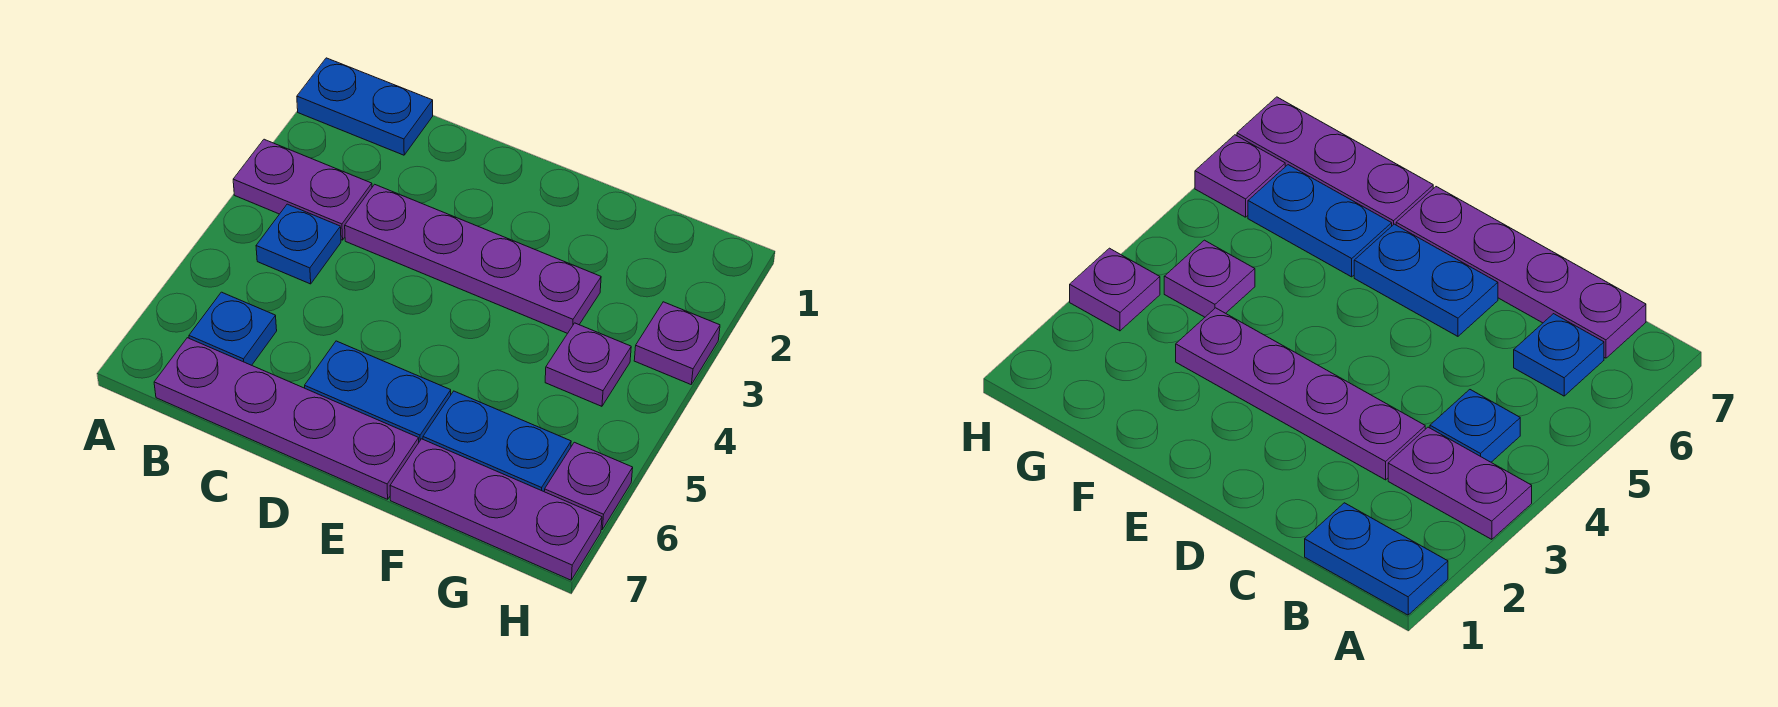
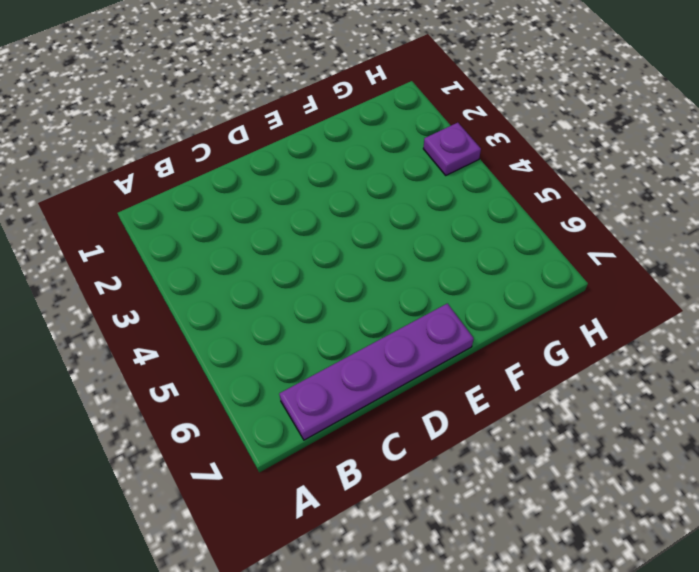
none -> blue plate A1:B1 level 1
none -> purple plate A3:B3 level 1
none -> blue plate B4 level 1

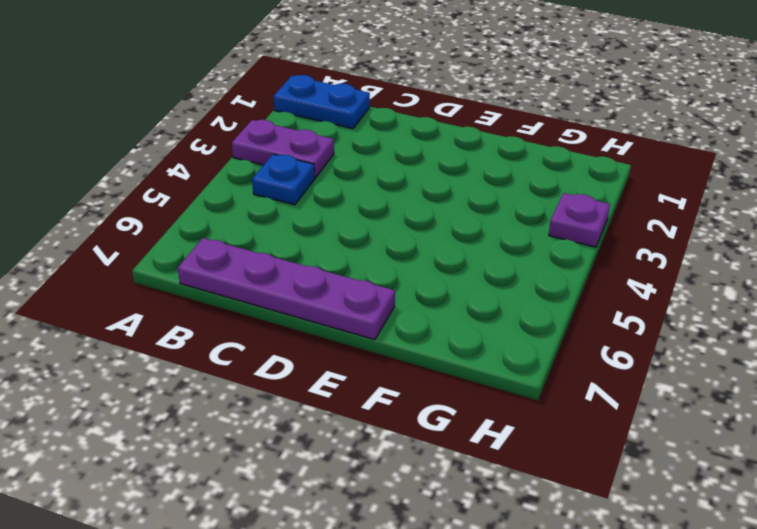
none -> blue plate B6 level 1
none -> purple plate C3:F3 level 1
none -> blue plate D6:E6 level 1

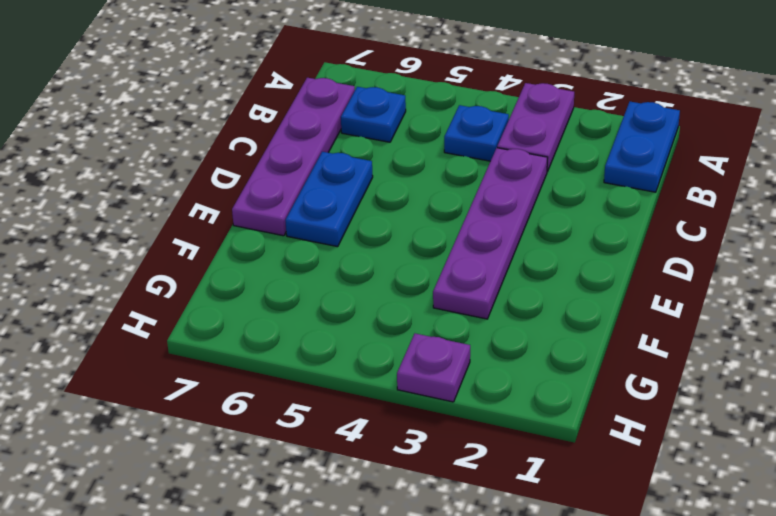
none -> blue plate F6:G6 level 1
none -> purple plate F7:H7 level 1
none -> purple plate G4 level 1

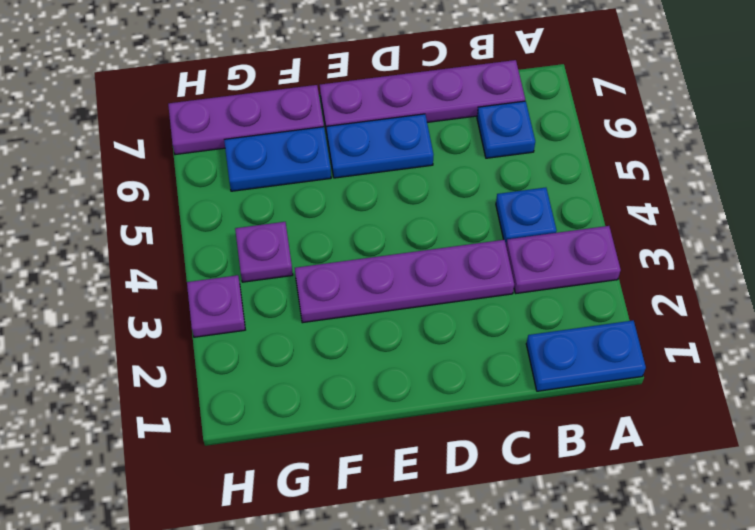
none -> purple plate H6 level 1

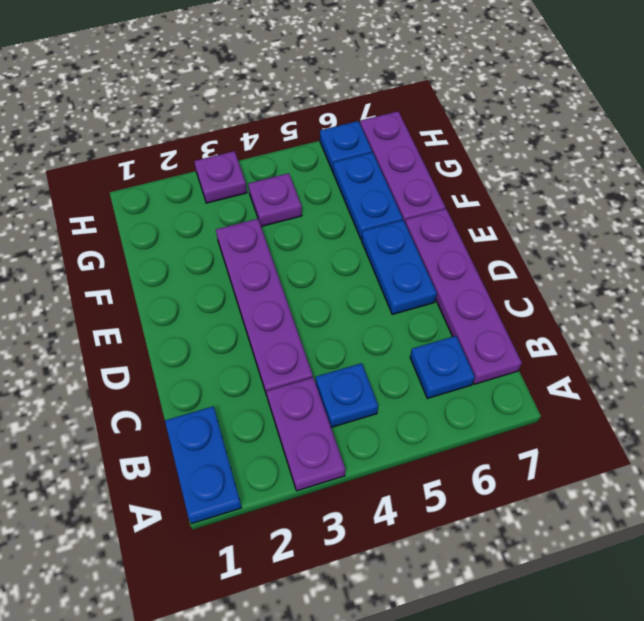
blue plate H6 level 1 -> purple plate H6 level 1

